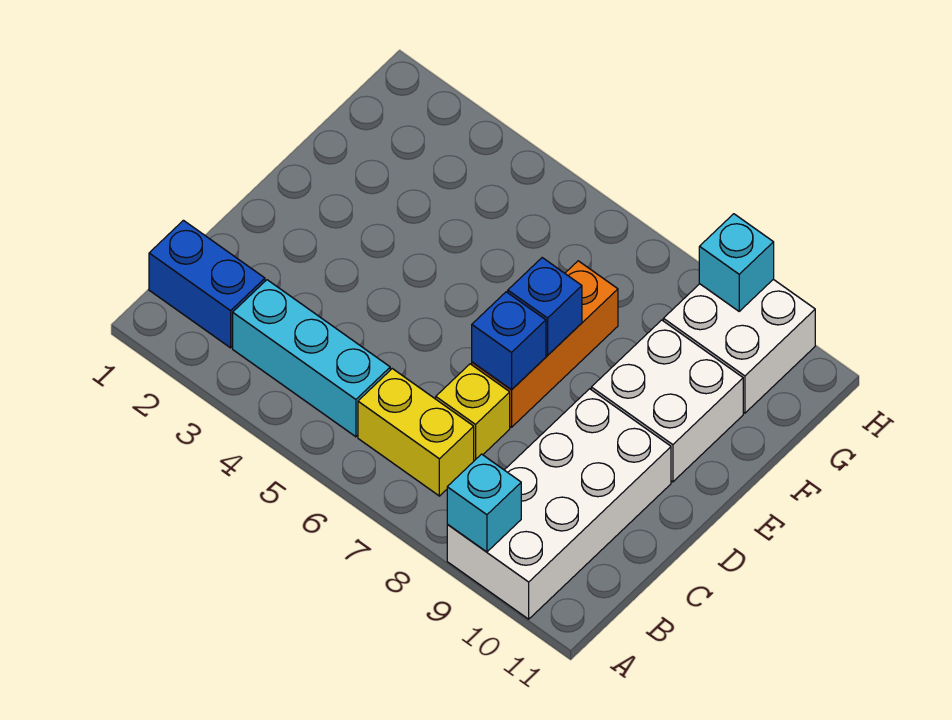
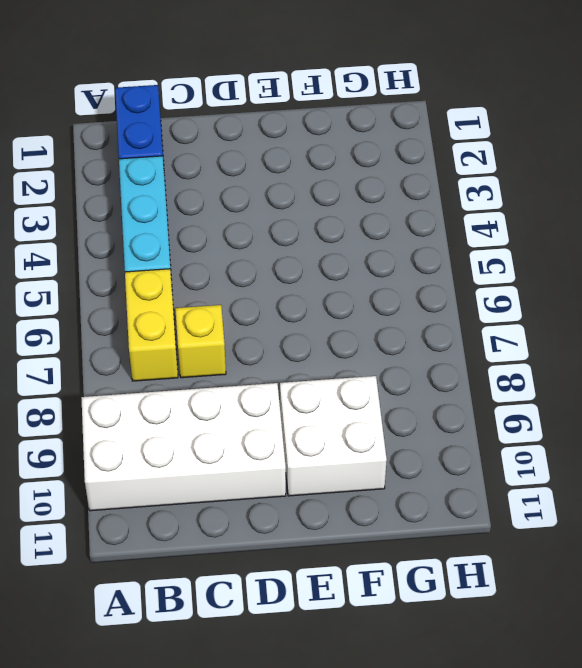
none -> orange brick D7:F7 level 1
none -> white brick G9:H10 level 1
none -> cyan brick A9 level 2

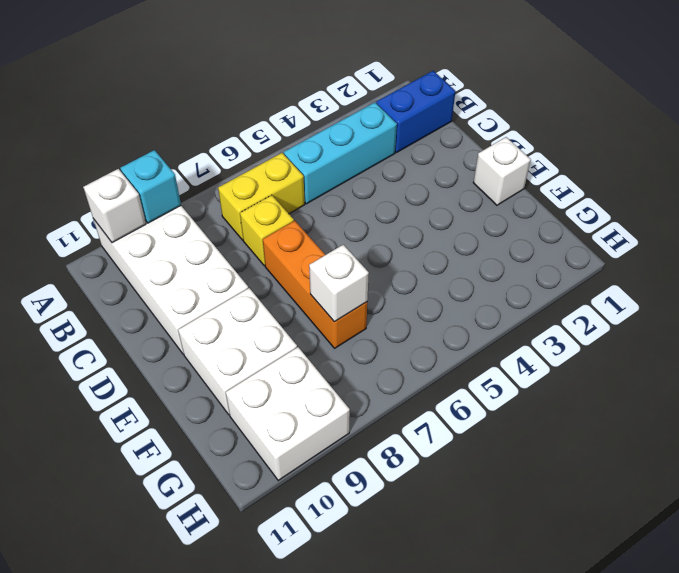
white brick A10 level 2 -> none
white brick E1 level 1 -> none
white brick F7 level 2 -> none
none -> blue brick D7 level 2
none -> blue brick E7 level 2
none -> cyan brick H9 level 2

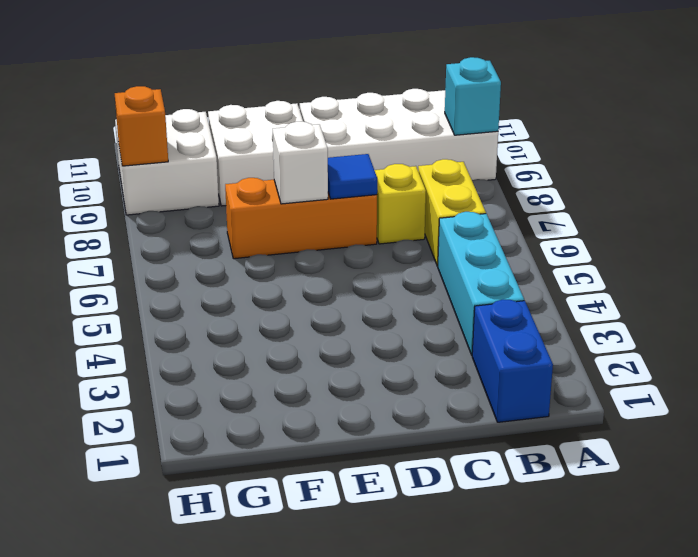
blue tile D7 level 2 -> blue brick D7 level 2
white brick E7 level 2 -> blue brick E7 level 2
orange brick H9 level 2 -> cyan brick H9 level 2

